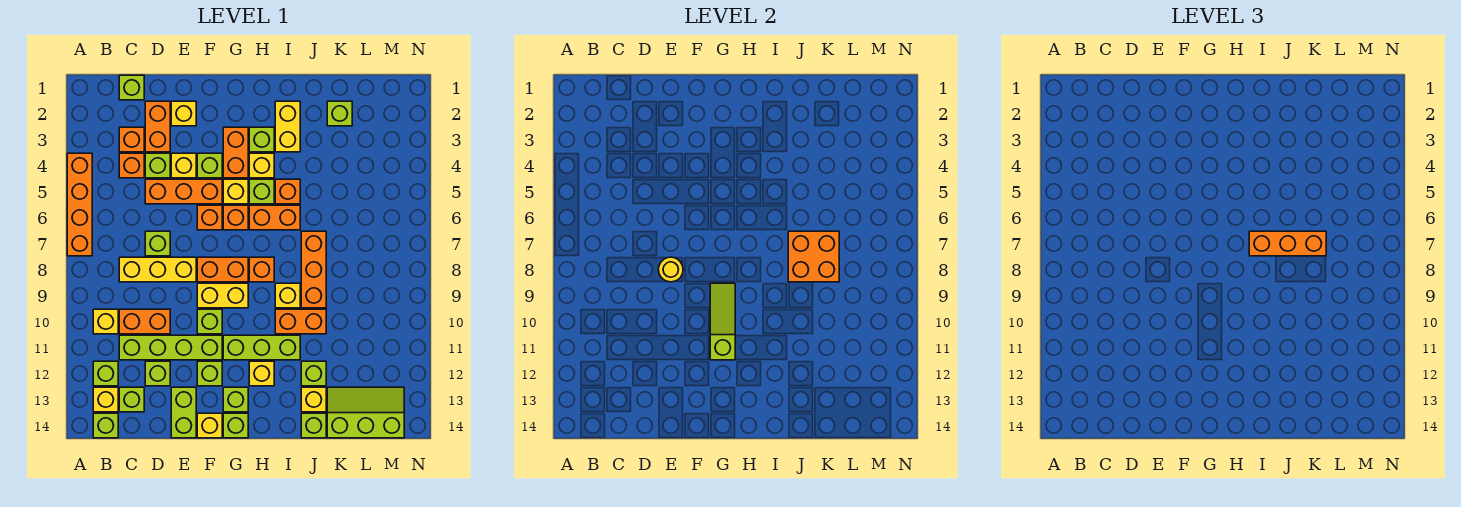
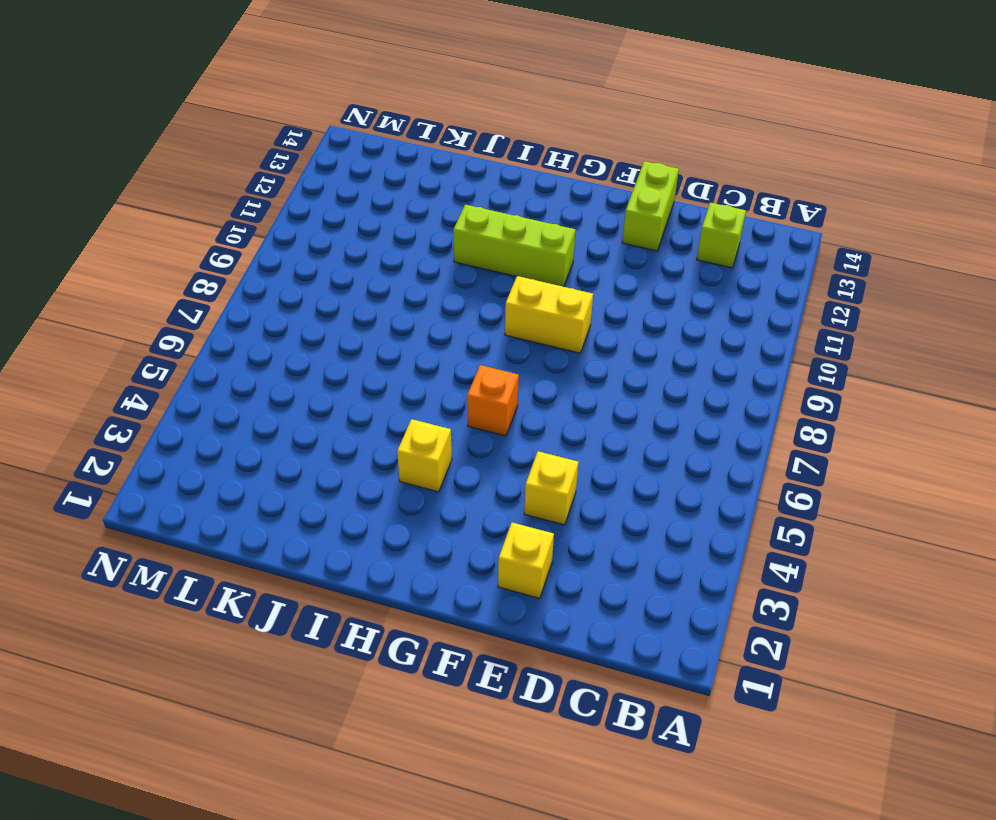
none -> orange brick A4:A7 level 1
none -> yellow brick B10 level 1
none -> lime brick B12 level 1
none -> yellow brick B13 level 1

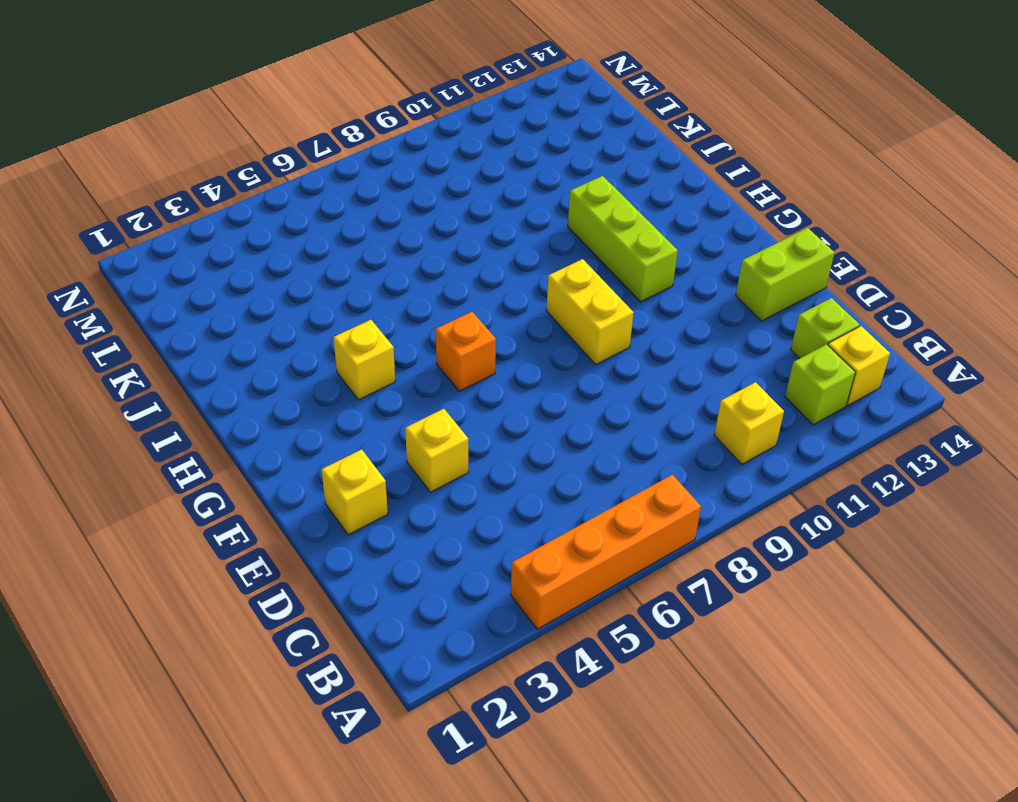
none -> lime brick B14 level 1
none -> lime brick C1 level 1
none -> orange brick C3 level 1
none -> orange brick C4 level 1

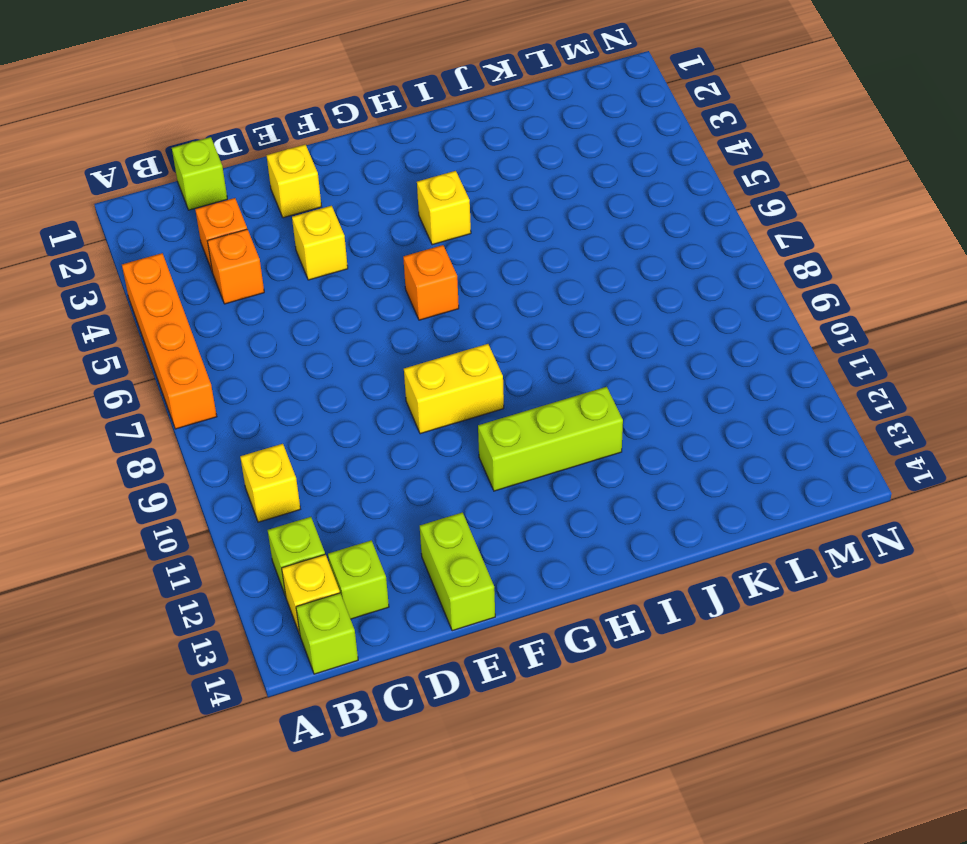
none -> yellow brick C8:E8 level 1
none -> orange brick C10:D10 level 1
none -> lime brick C11:F11 level 1
none -> orange brick D2:D3 level 1

